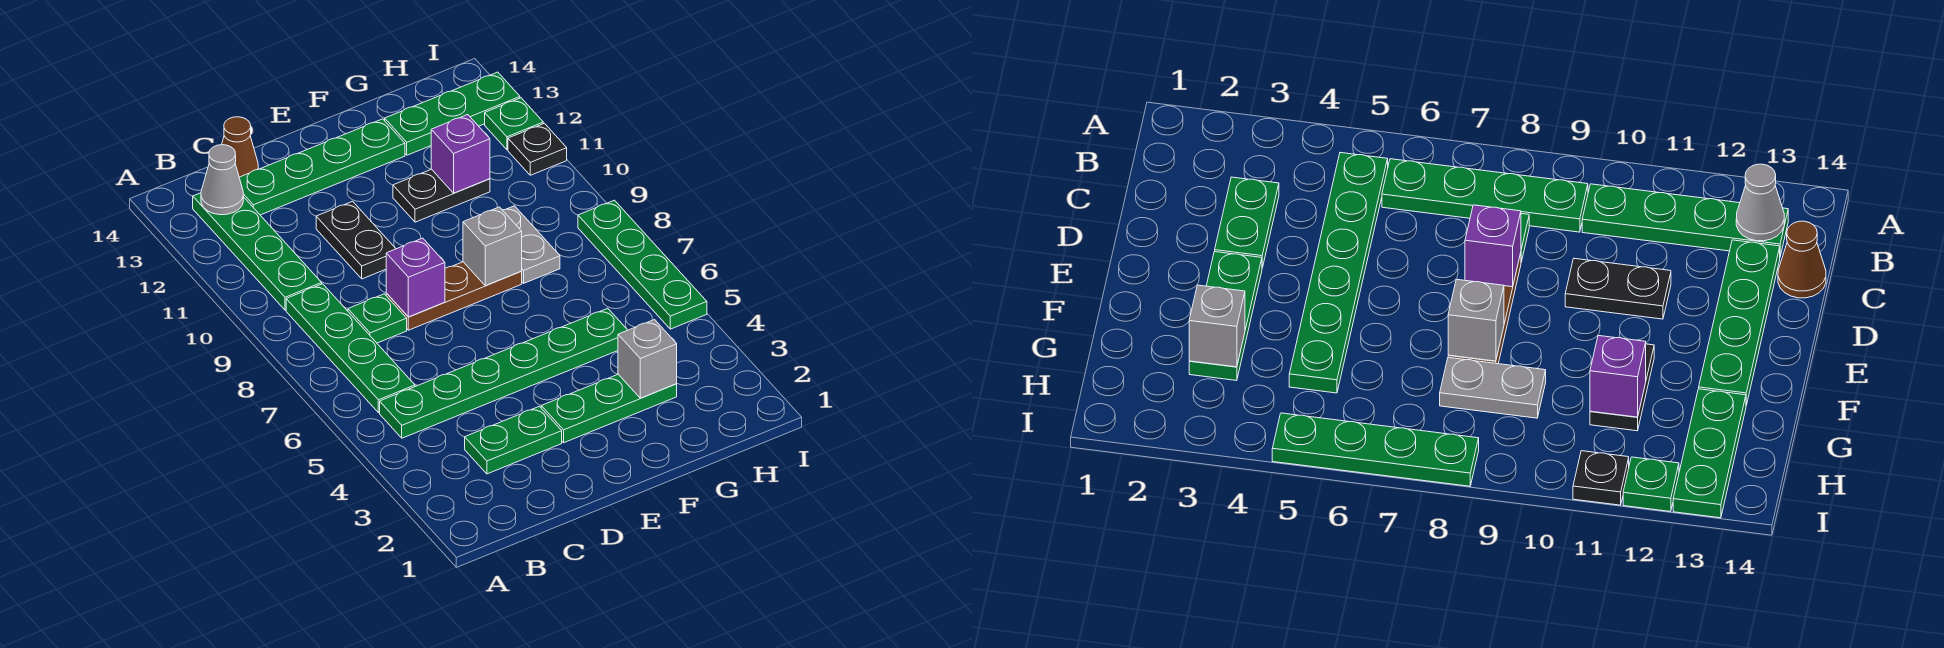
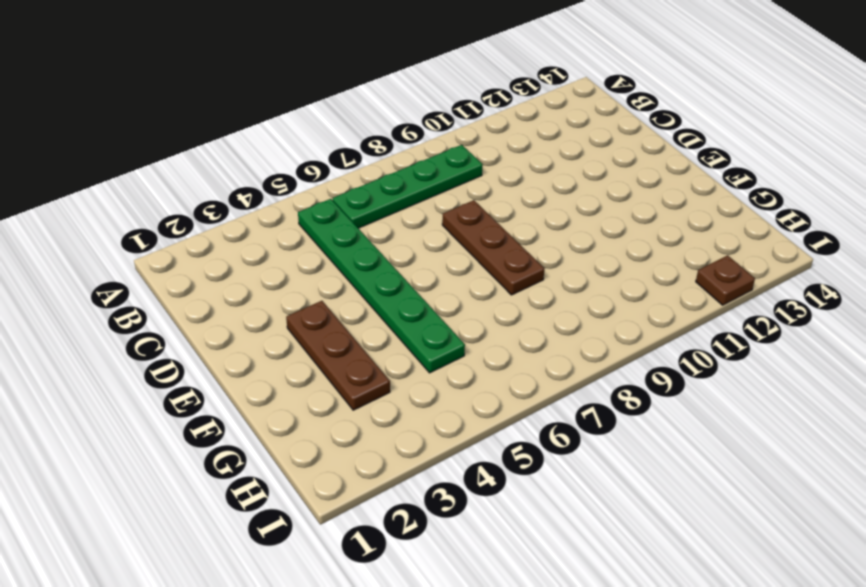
brown plate E3:G3 level 1 -> green plate E3:G3 level 1
brown plate I12 level 1 -> green plate I12 level 1
none -> green plate B10:B13 level 1
none -> green plate C3:D3 level 1
none -> green plate C8 level 1

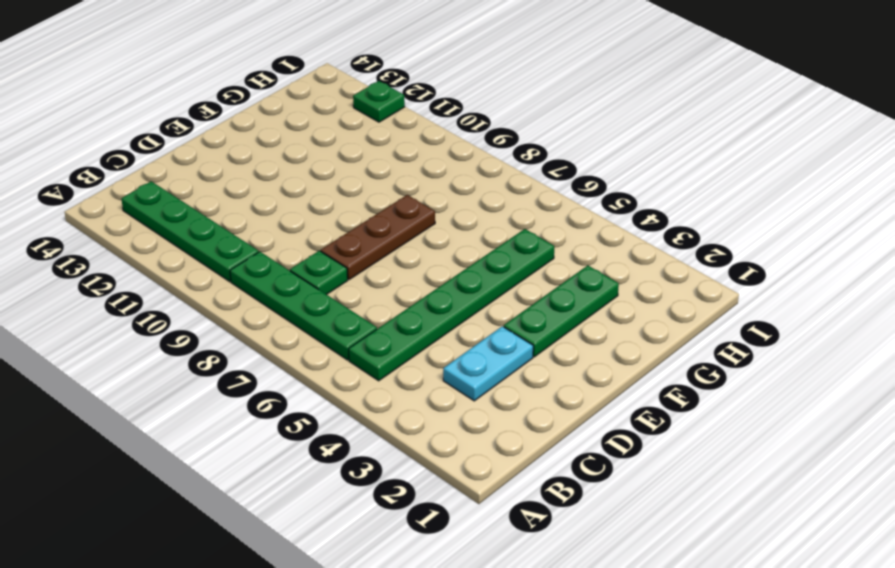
cyan plate C3:D3 level 1 -> green plate C3:D3 level 1
none -> green plate C13:F13 level 1
none -> brown cone C14 level 1
none -> black plate D10:D11 level 1

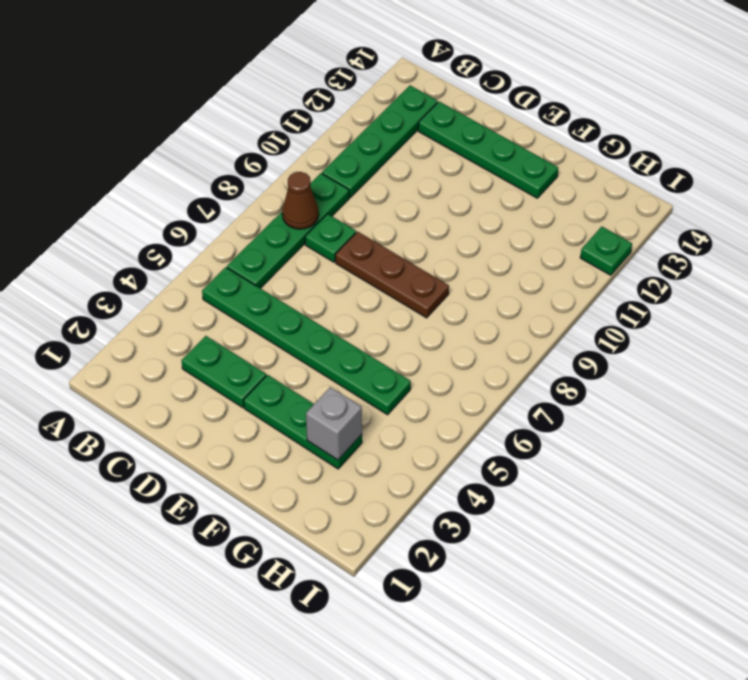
brown cone B8 level 2 -> brown cone C14 level 1
none -> black plate D10:D11 level 1
none -> black plate F11:G11 level 1
none -> grey plate G8:G9 level 1

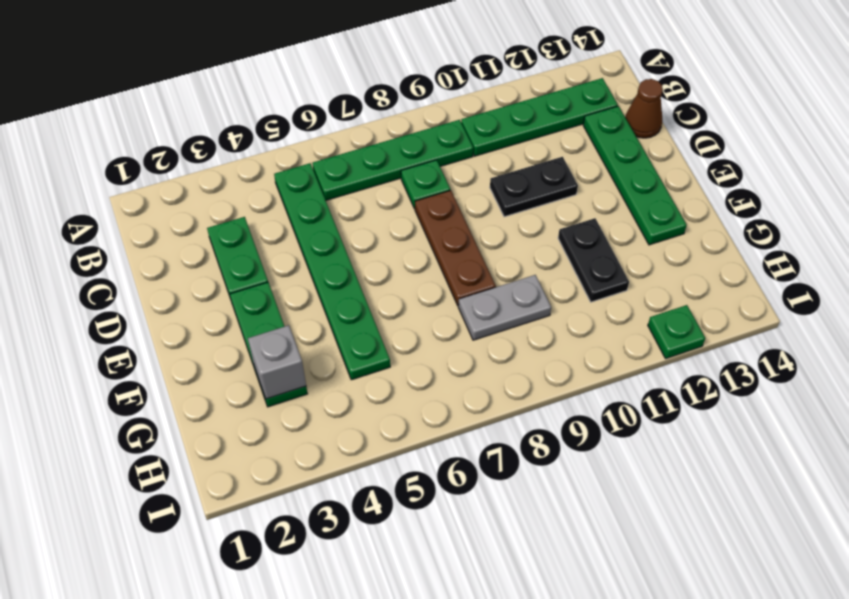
none -> green plate G13:I13 level 1
none -> green plate I5:I8 level 1
none -> black plate I11 level 1

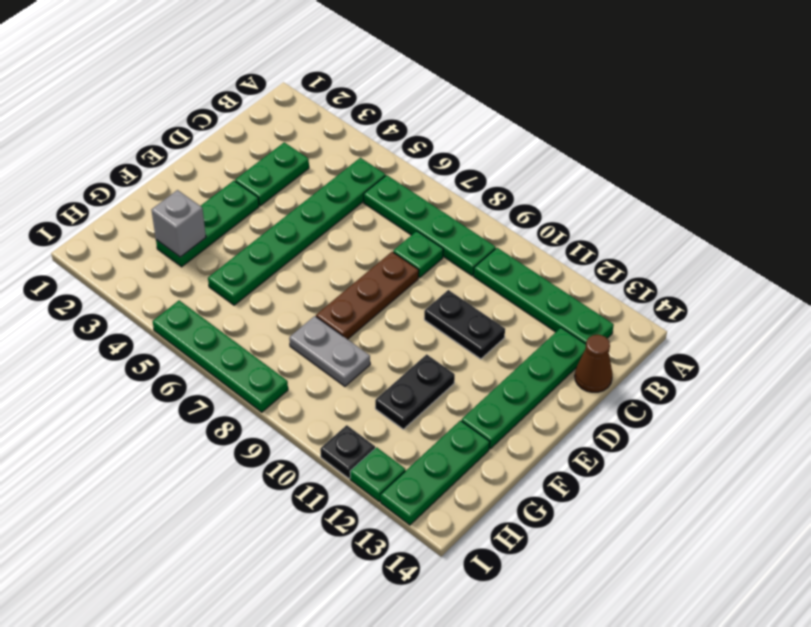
none -> grey cone B13 level 2
none -> purple brick D8 level 2
none -> grey brick F8 level 2

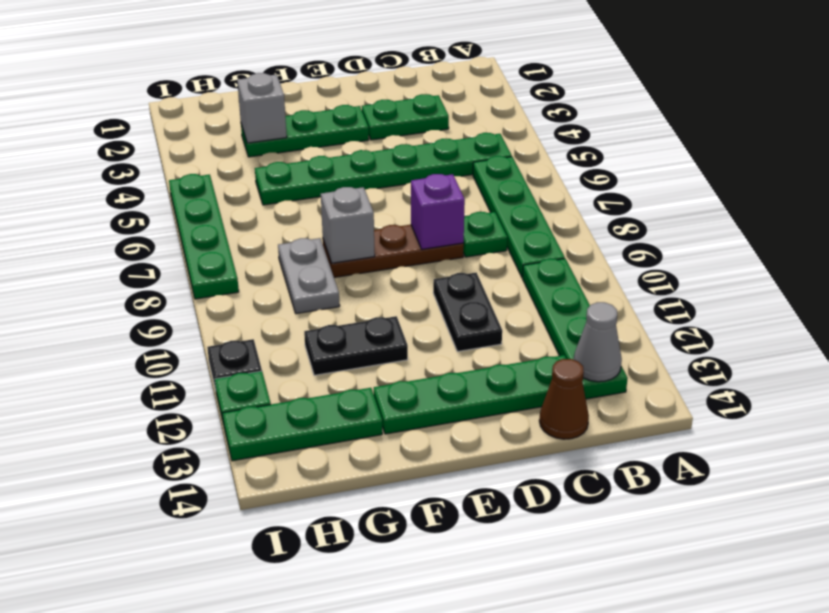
none -> purple brick G11 level 2

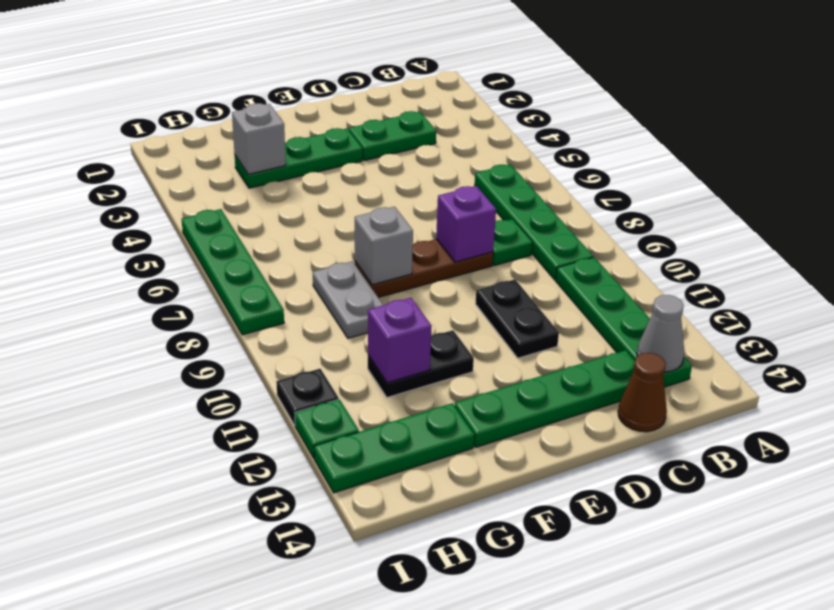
none -> green plate B5:G5 level 1

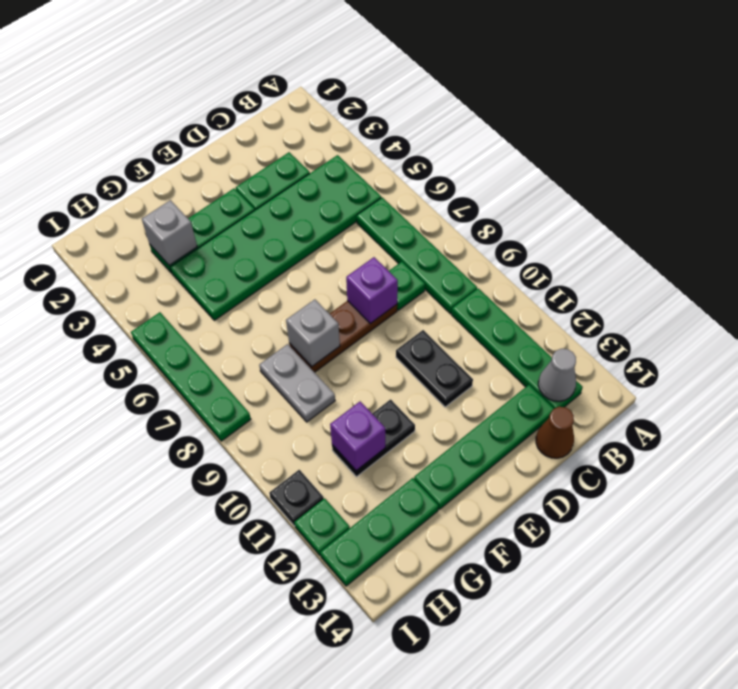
green plate B4:G5 level 1 -> green plate B5:G5 level 1

